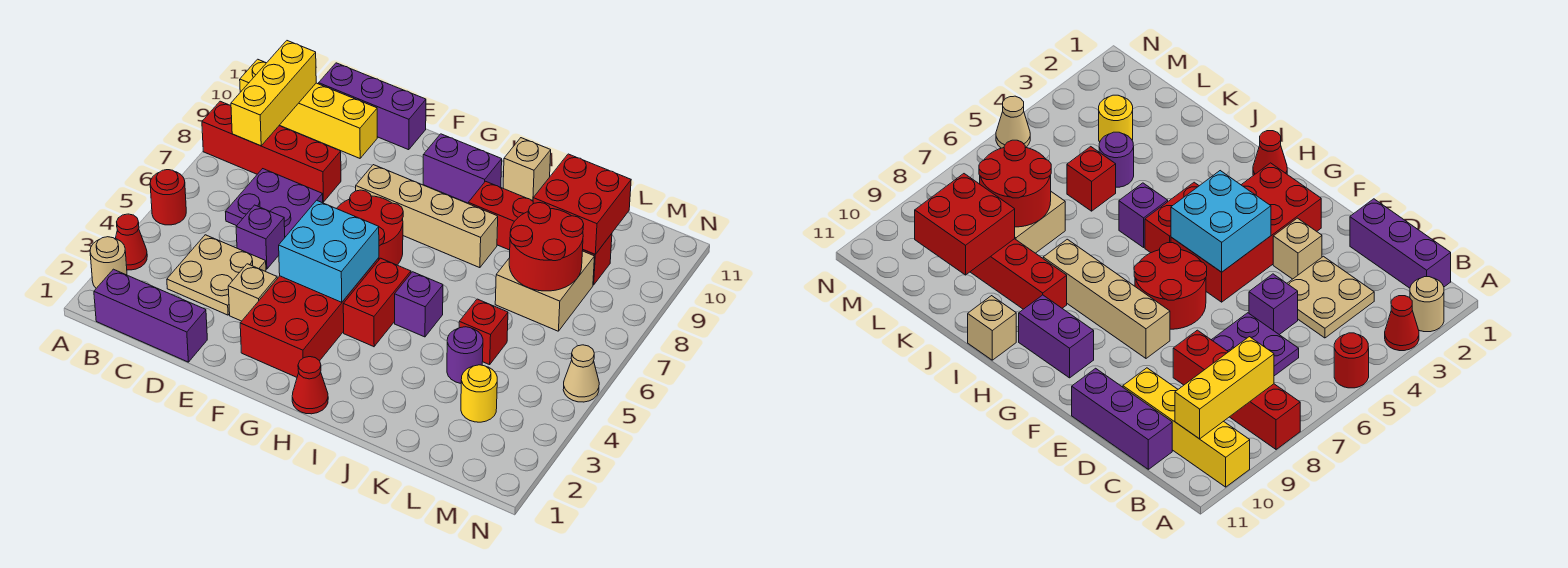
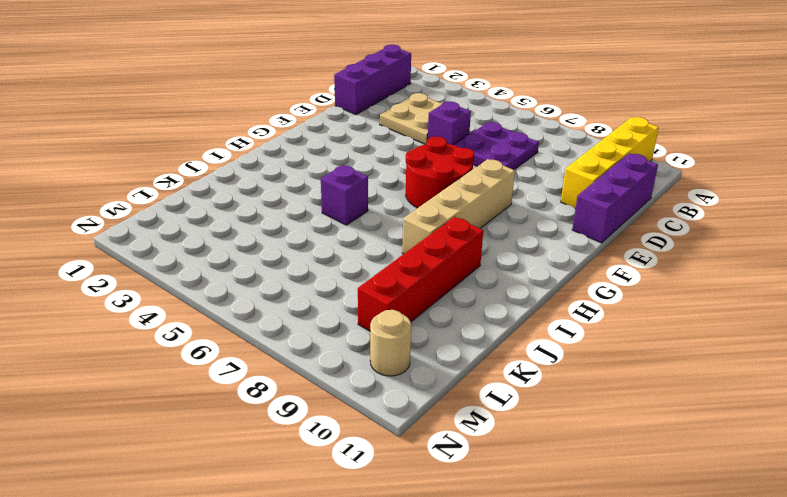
tan round brick M10 level 1 -> tan round brick A2 level 1
none -> red cone A3 level 1
none -> red round brick A5 level 1
none -> red brick A8:D8 level 1

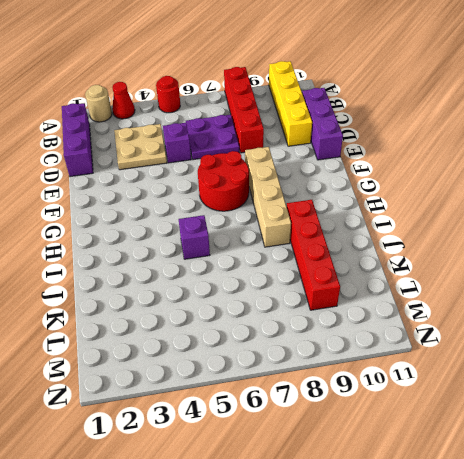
none -> tan brick E3 level 1
none -> red brick F2:G5 level 1
none -> purple brick G10:H10 level 1

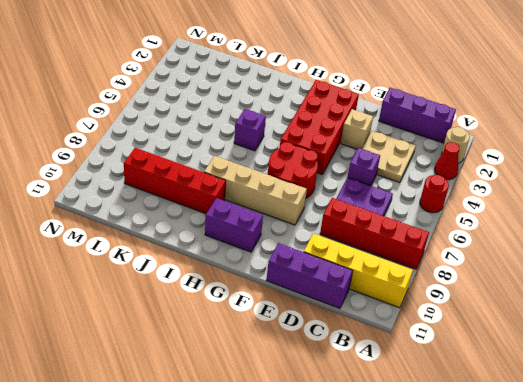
none -> red cone H1 level 1
none -> red brick H4:H5 level 1
none -> tan brick I11 level 1

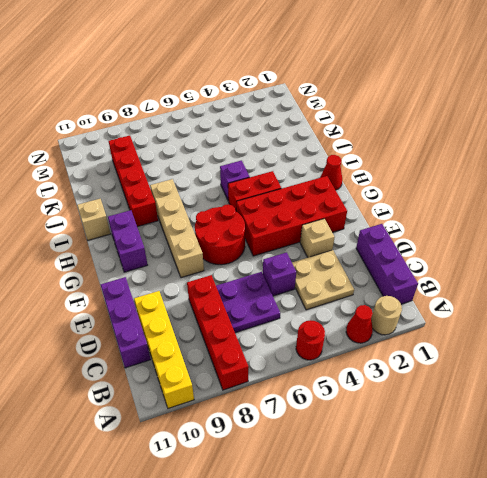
none -> purple round brick K4 level 1
none -> red brick K5 level 1
none -> tan brick K7:L8 level 1

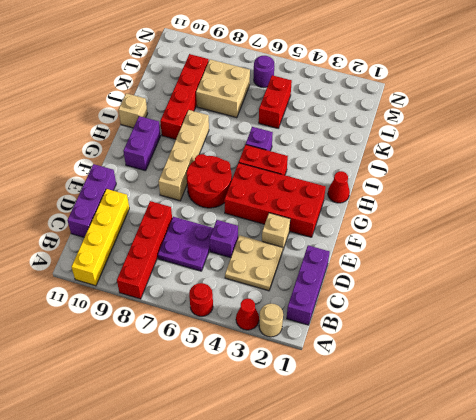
red brick K5:L5 level 1 -> red brick K5 level 1
purple round brick M6 level 1 -> purple round brick K4 level 1
none -> yellow round brick L3 level 1
none -> tan cone N5 level 1
none -> yellow brick B8:B10 level 2

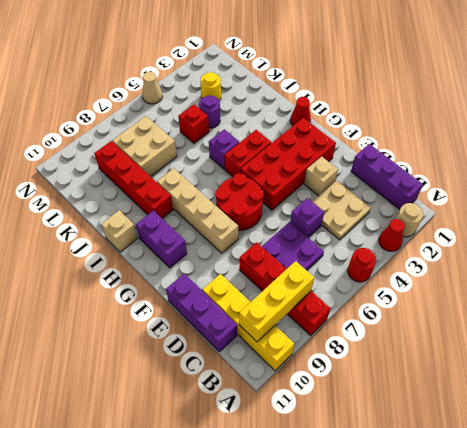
none -> cyan brick F4:G5 level 2
none -> red round brick K7:L8 level 2
none -> red brick K9:L10 level 2

